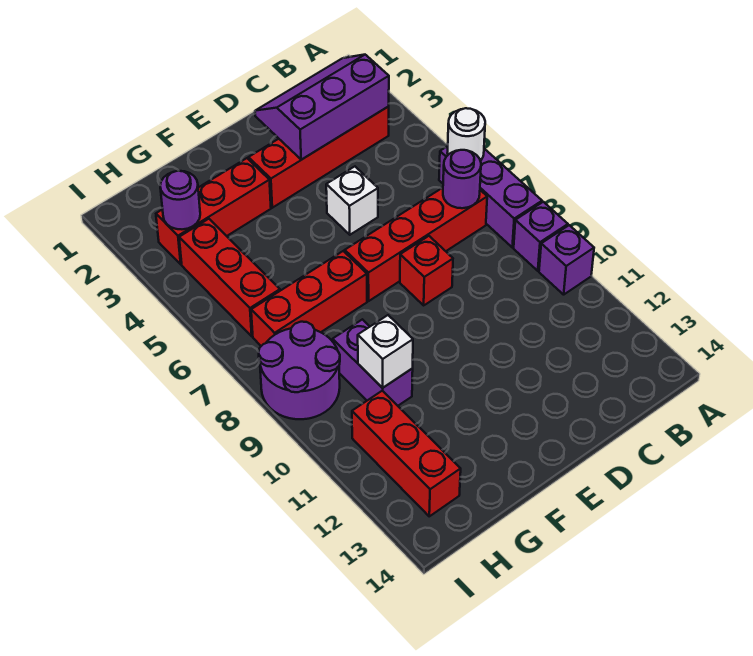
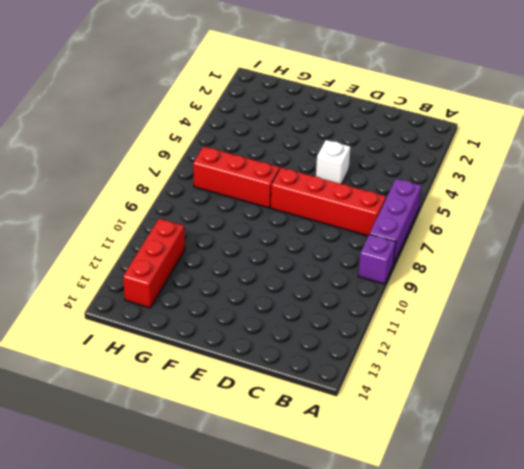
none -> purple brick A10 level 1
none -> red brick B3:E3 level 1
none -> red brick D8 level 1

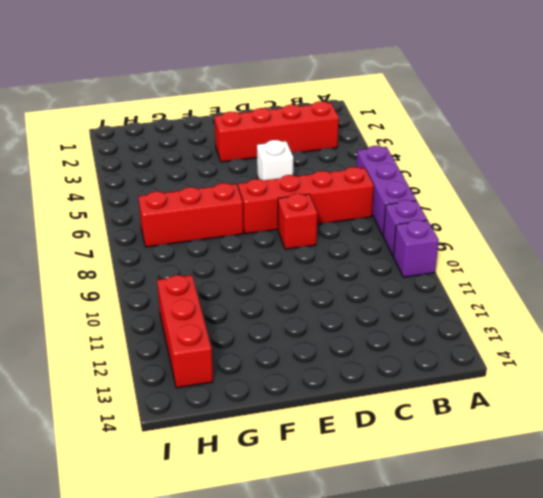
none -> red brick F3:H3 level 1
none -> purple brick G9:G10 level 1
none -> red brick H4:H6 level 1

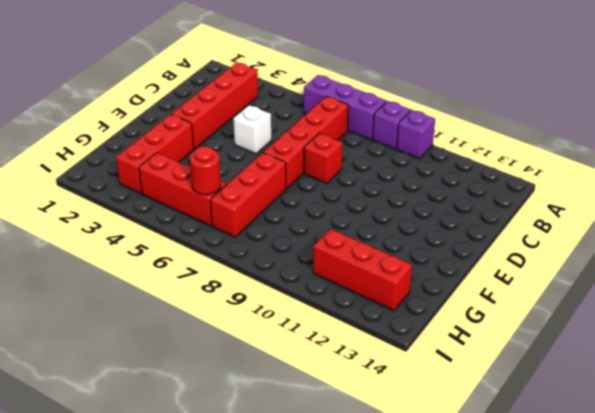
red round brick H6 level 2 -> none
none -> purple brick G9:G10 level 1
none -> purple round brick H8:I9 level 1
none -> white round brick A6 level 2

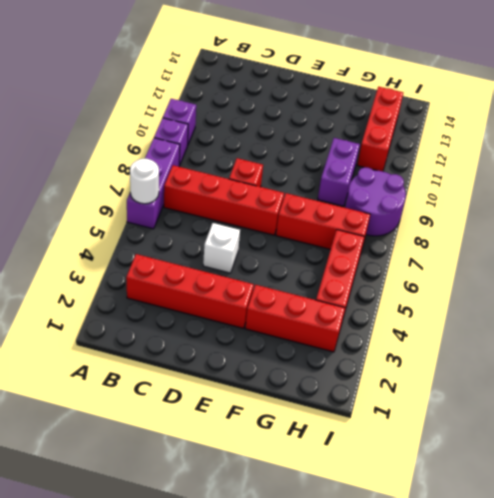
none -> purple slope B2:D3 level 2 top 3
none -> purple round brick B7 level 2
none -> white brick G10 level 2

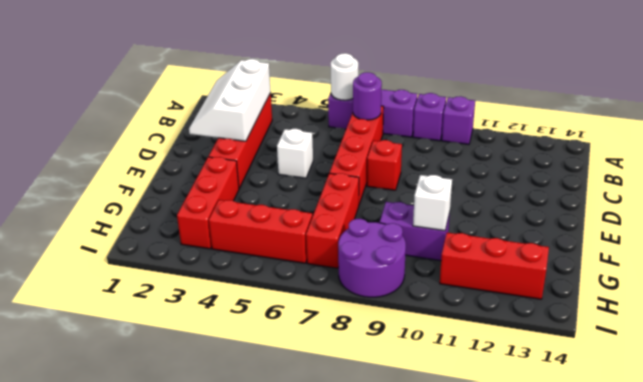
white slope B2:D3 level 2 top 3 -> purple slope B2:D3 level 2 top 3
none -> purple round brick H3 level 2

